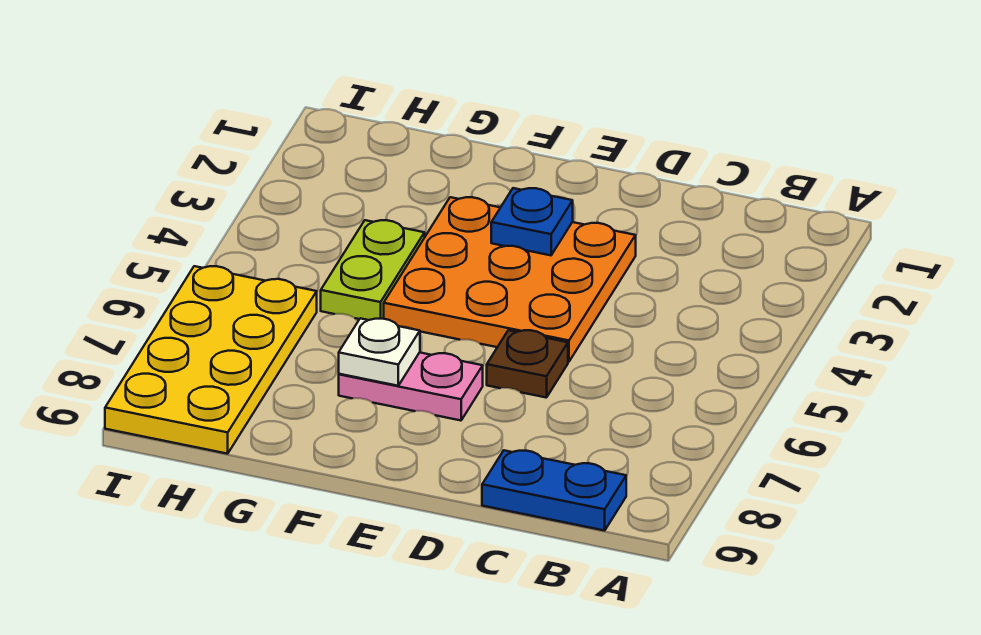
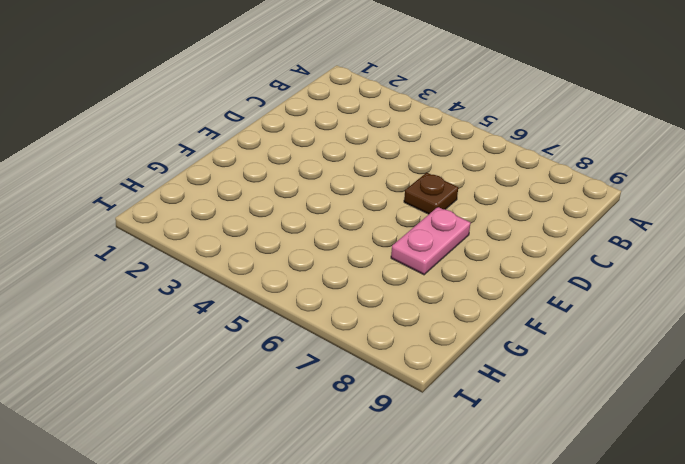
none -> blue plate B9:C9 level 1
none -> orange plate D3:F5 level 1

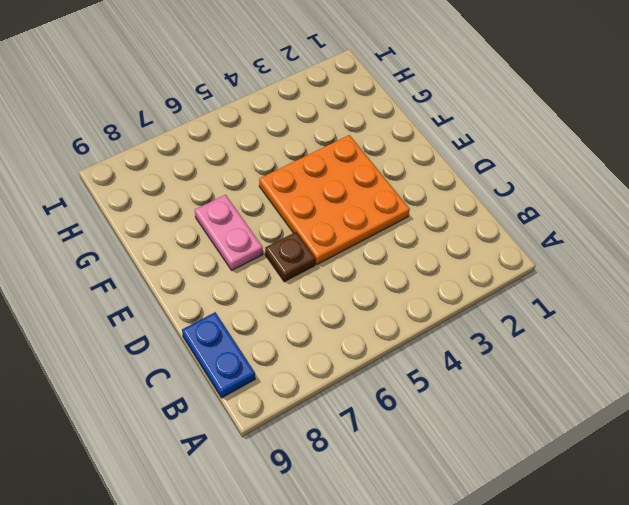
none -> lime plate G4:G5 level 1
none -> yellow plate H6:I9 level 1

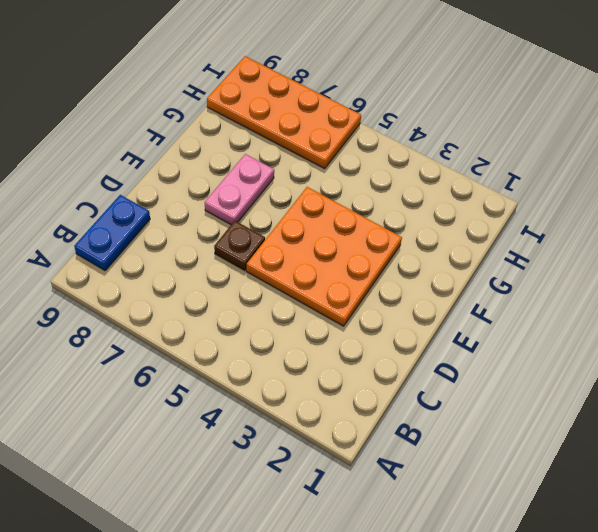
orange plate H6:I9 level 1 -> yellow plate H6:I9 level 1
none -> lime plate G4:G5 level 1
none -> blue plate E3 level 2

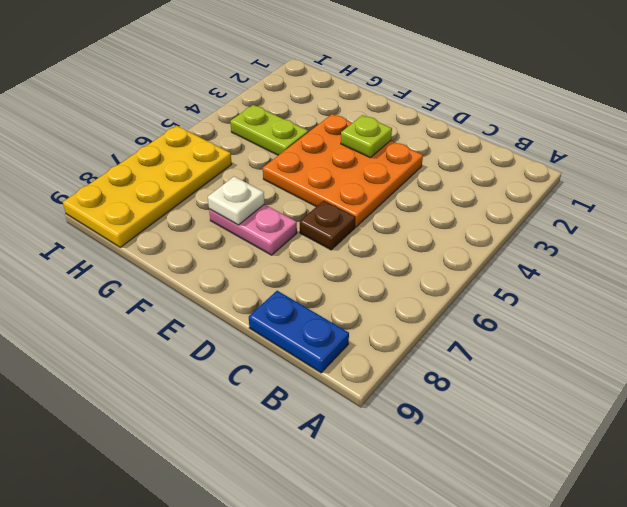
lime plate E3 level 2 -> blue plate E3 level 2
lime plate G4:H4 level 1 -> lime plate G4:G5 level 1

